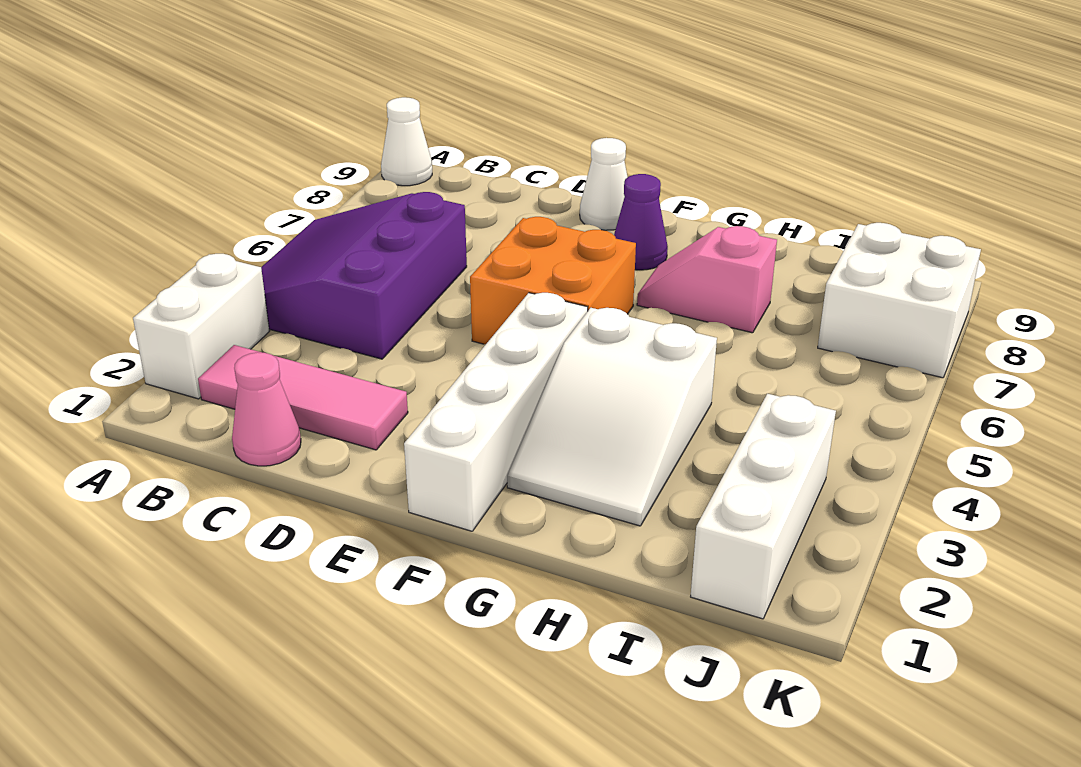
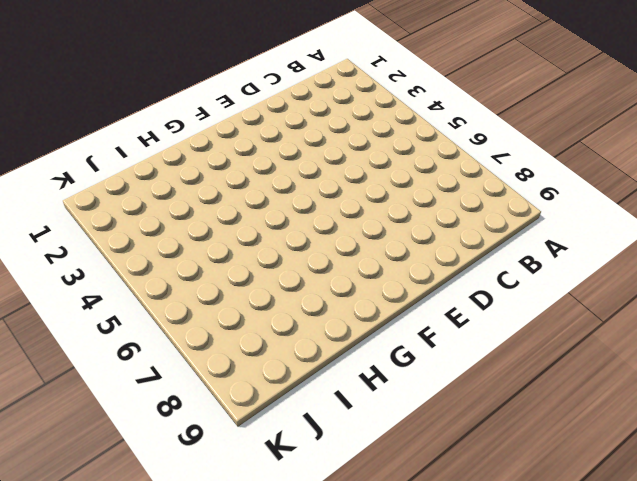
none -> white brick A2:A3 level 1
none -> purple slope A4:C6 level 1 top C
none -> white cone A9 level 1

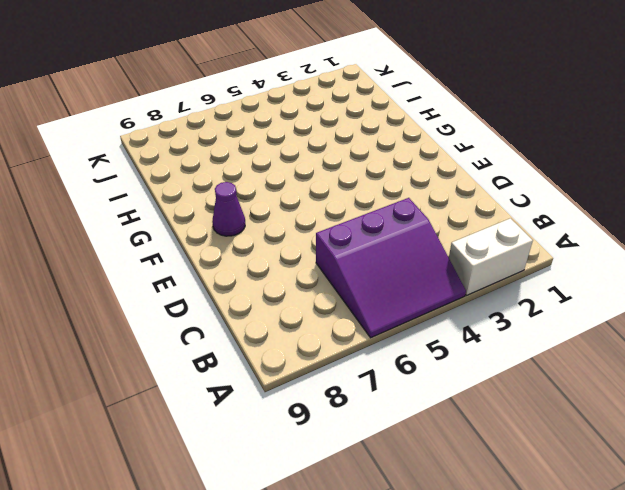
none -> white cone A9 level 1
none -> pink tile B2:D2 level 1
none -> pink cone C1 level 1

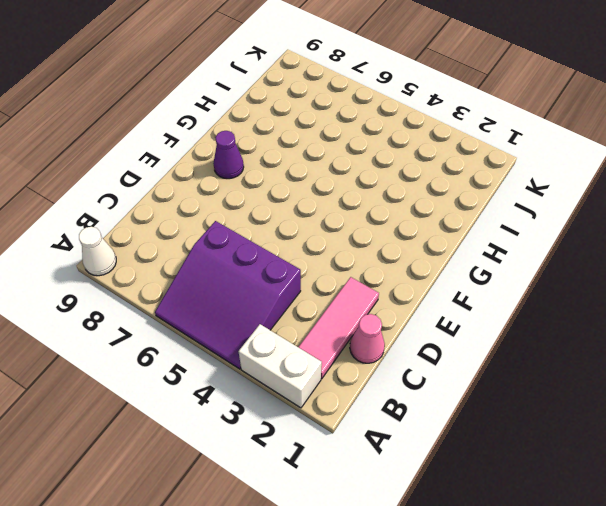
none -> orange brick E5:F6 level 1
none -> white cone E9 level 1
none -> white brick F1:F4 level 1

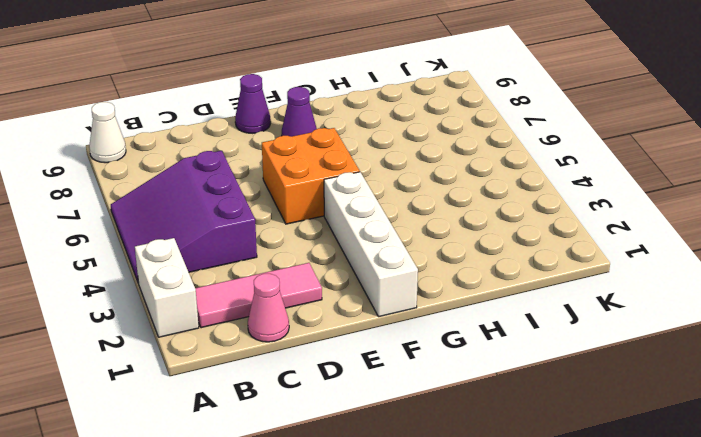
purple cone E9 level 1 -> white cone E9 level 1
none -> white slope G2:H4 level 1 top 4
none -> pink slope G7:H7 level 1 top H
none -> white brick J1:J3 level 1

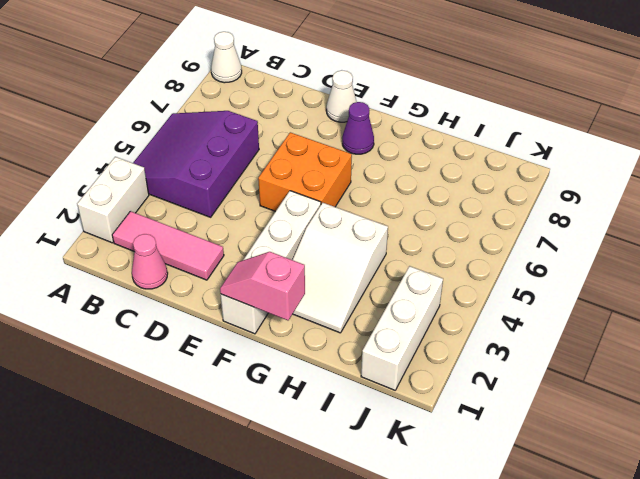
pink slope F1:G1 level 2 top G -> pink slope G7:H7 level 1 top H
none -> white brick J7:K8 level 1

